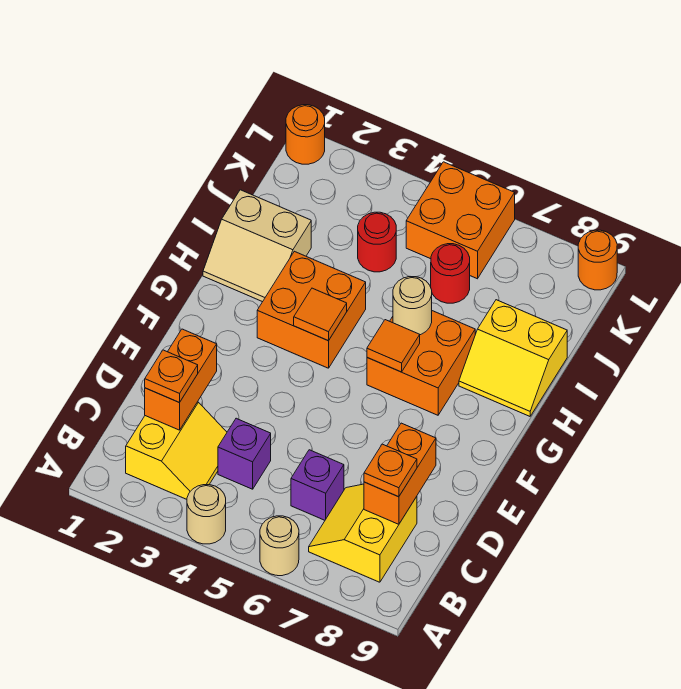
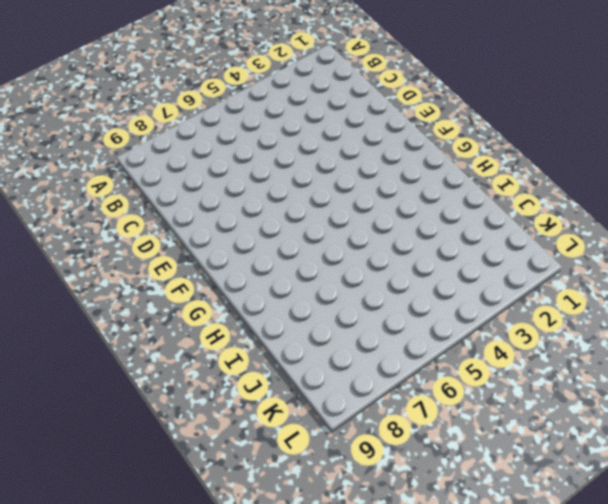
none -> tan round brick A4 level 1
none -> tan round brick A6 level 1
none -> yellow slope B2:C3 level 1 top 2

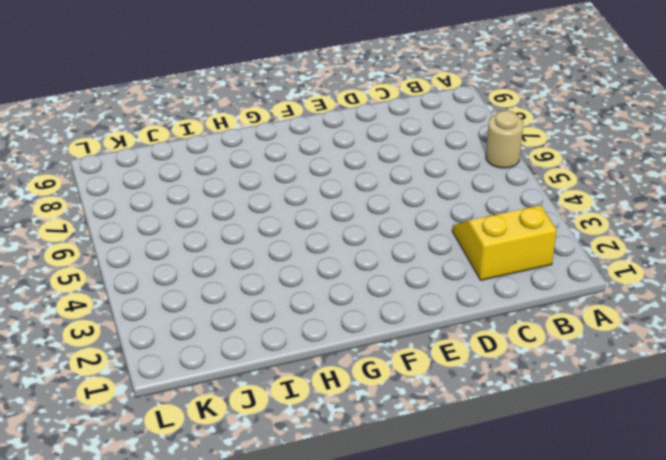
none -> tan round brick A4 level 1
none -> yellow slope B7:C8 level 1 top 8
none -> purple brick C4 level 1

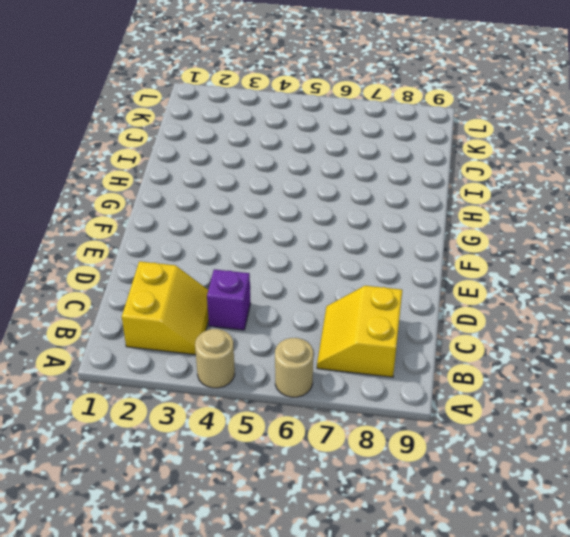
none -> purple brick C6 level 1
none -> orange brick G3:H4 level 1
none -> orange brick G6:H7 level 1

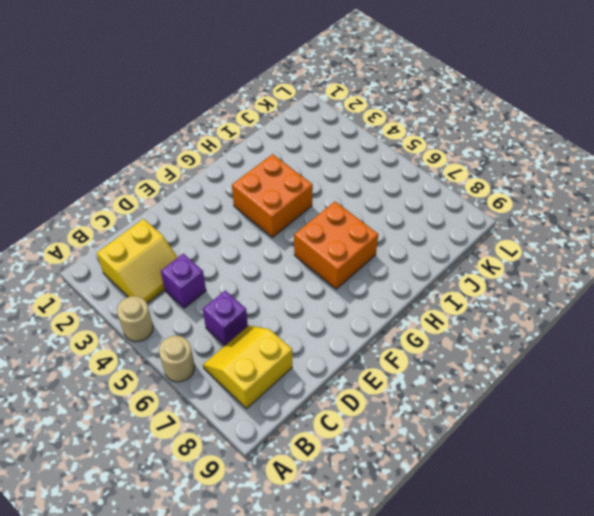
none -> tan slope H1:I2 level 1 top I
none -> yellow slope H8:I9 level 1 top I
none -> red round brick J4 level 1

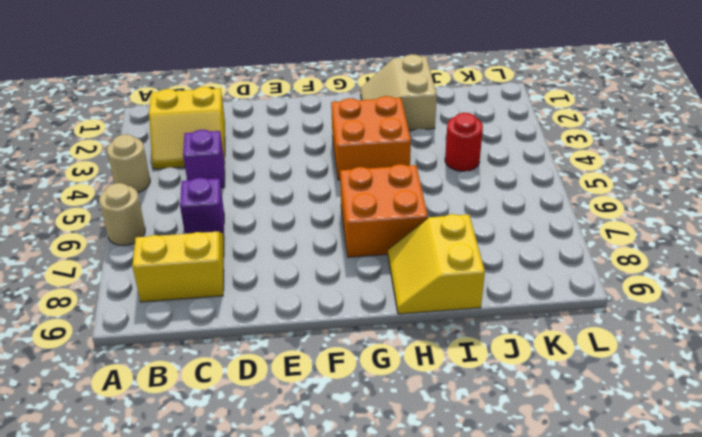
none -> red round brick J6 level 1
none -> orange brick K5:L6 level 1
none -> orange round brick L1 level 1

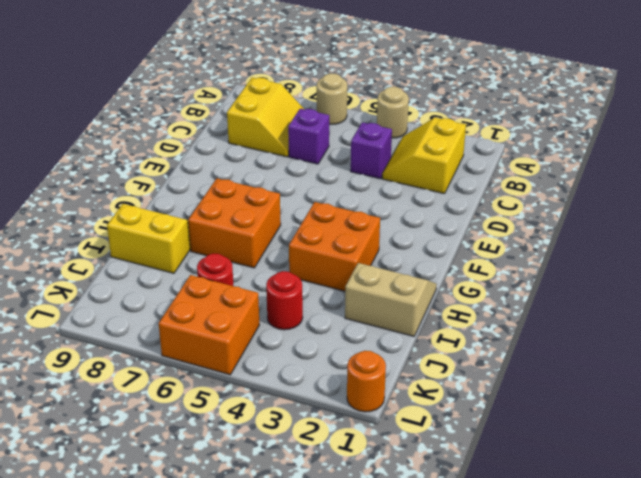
none -> orange round brick L9 level 1
none -> orange brick C2:D2 level 2
none -> orange brick C8:D8 level 2

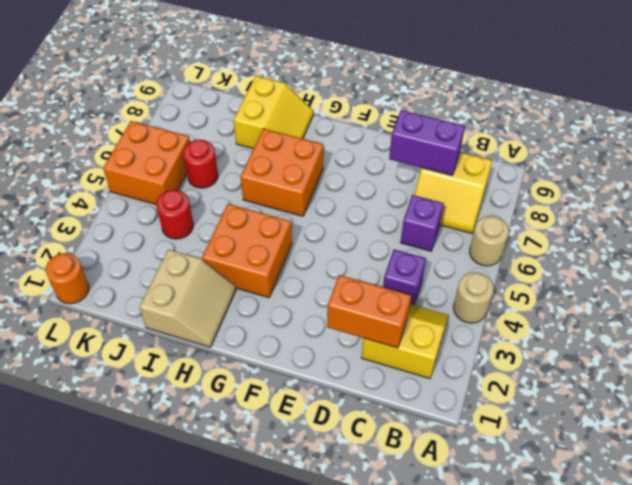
purple brick C8:D8 level 2 -> orange brick C8:D8 level 2
none -> orange round brick L9 level 1
none -> orange tile G4 level 2
none -> orange tile G6 level 2

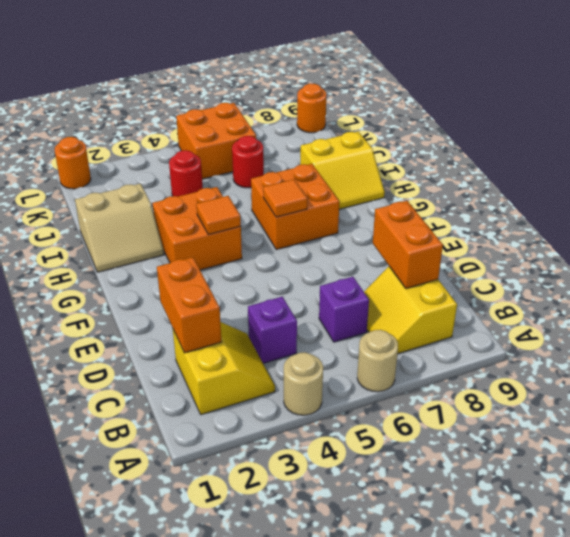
none -> tan round brick H6 level 2
none -> orange plate C2 level 3
none -> orange plate C8 level 3

